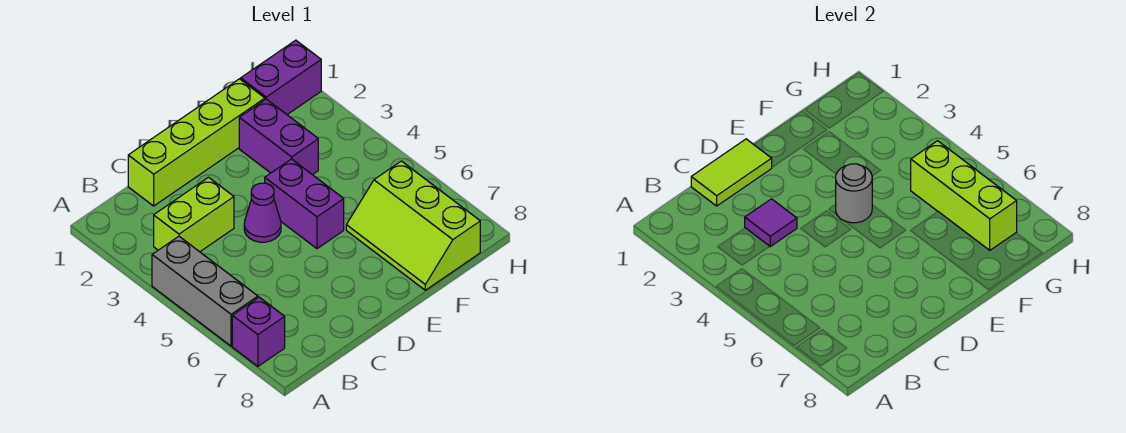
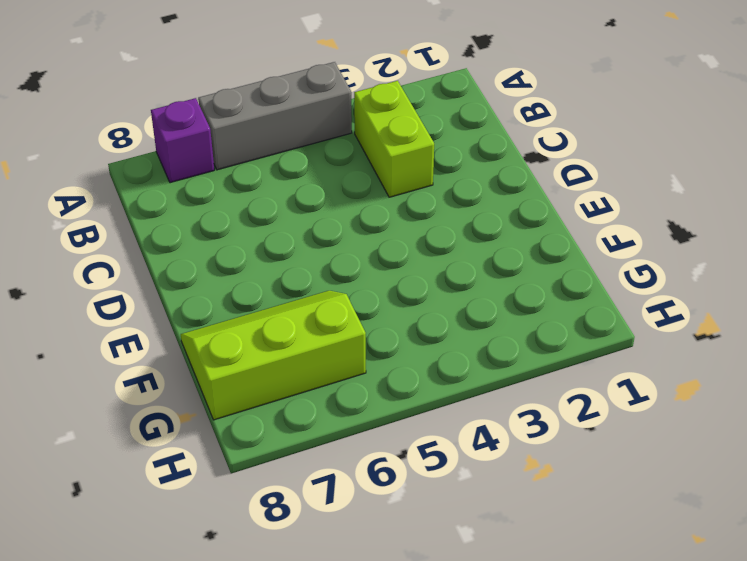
none -> lime brick C1:F1 level 1
none -> purple cone D4 level 1
none -> purple brick E4:E5 level 1

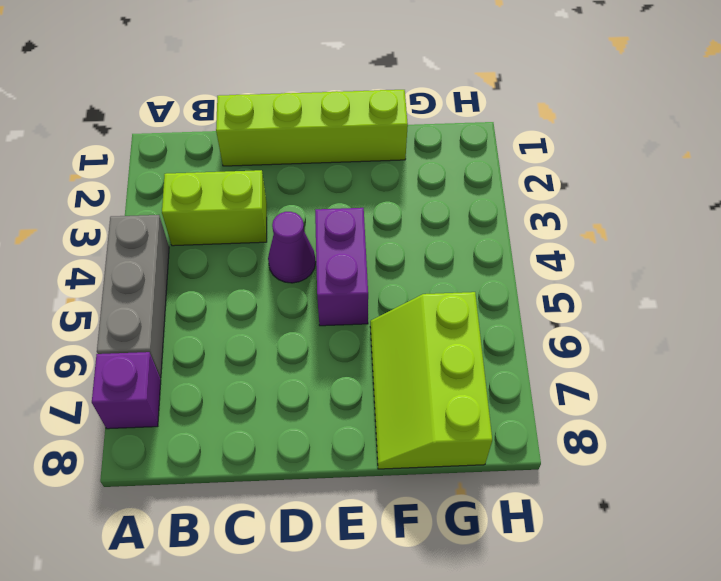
none -> purple brick F2:F3 level 1
none -> purple brick G1:H1 level 1
none -> lime tile C1:D1 level 2

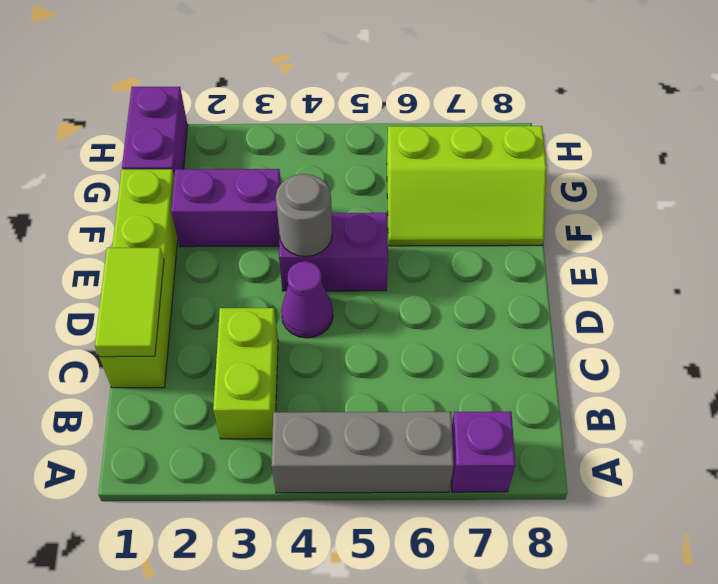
none -> purple tile C3 level 2
none -> lime brick G5:G7 level 2

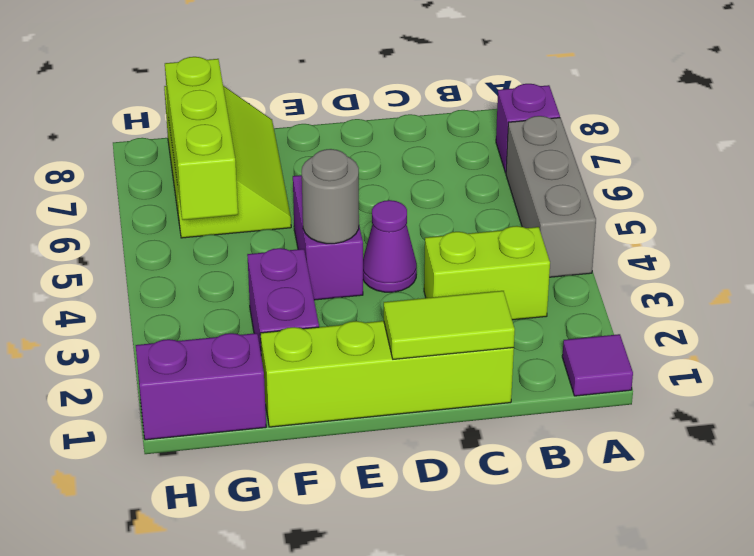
purple tile A1 level 1 -> purple tile C3 level 2

